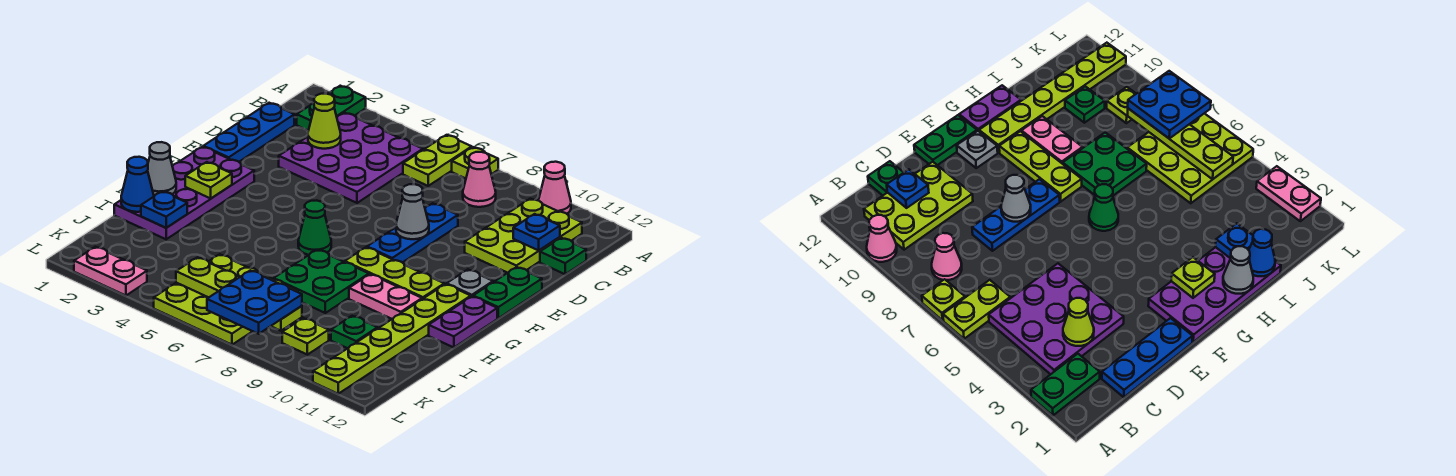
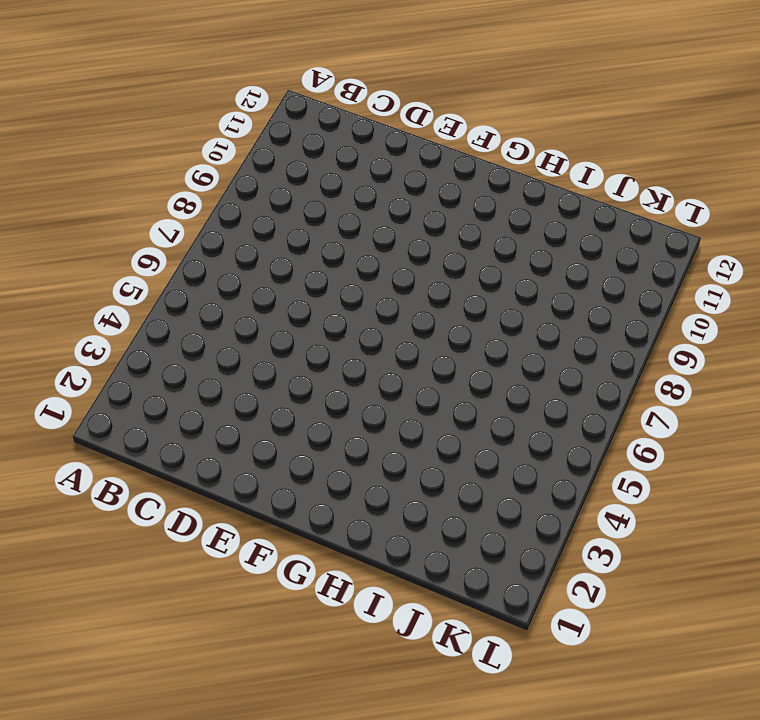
none -> green plate A2:B2 level 1
none -> lime plate A6:B6 level 1
none -> lime plate A7 level 1
none -> pink cone A10 level 1

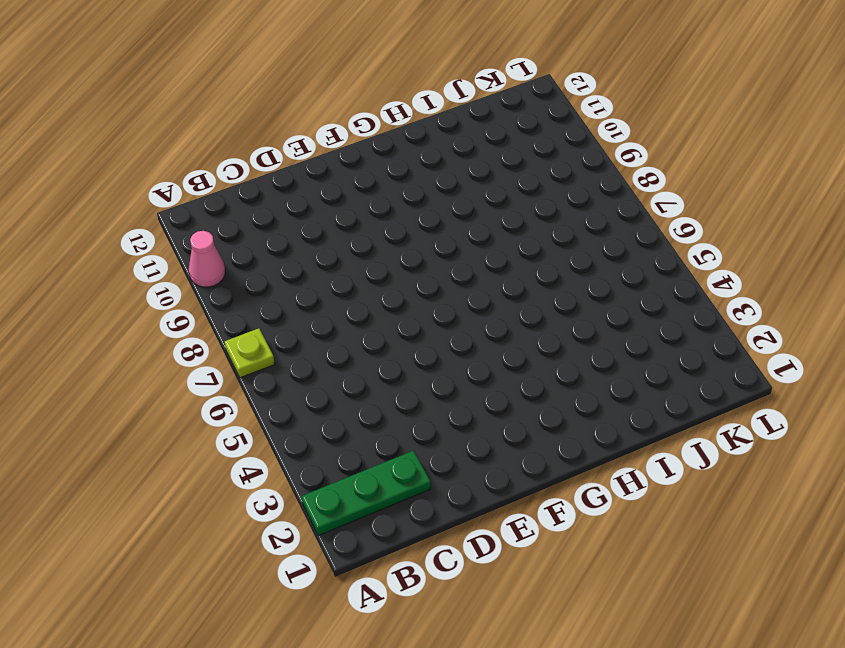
green plate A2:C2 level 1 -> green plate A2:B2 level 1
none -> lime plate A6:B6 level 1
none -> purple plate B3:D5 level 1
none -> pink cone B8 level 1
none -> lime plate B10:D11 level 1

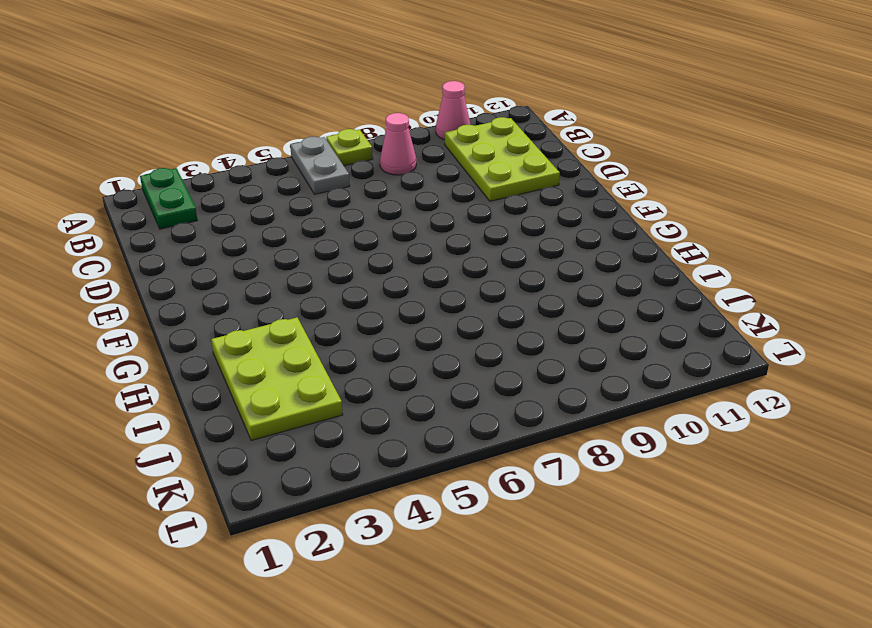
grey plate A6:B6 level 1 -> lime plate A6:B6 level 1
lime plate H2:J3 level 1 -> purple plate F1:I2 level 1
none -> purple plate B3:D5 level 1
none -> blue plate C1:E1 level 1
none -> green plate C12 level 1
none -> blue plate D8:F8 level 1

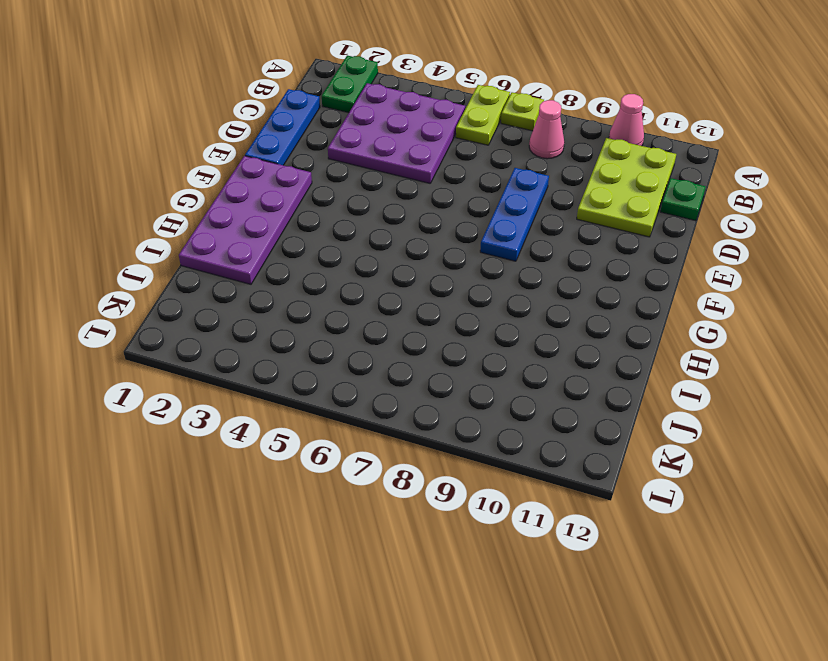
none -> green plate E12:F12 level 1
none -> grey plate F11 level 1
none -> green cone G6 level 1
none -> lime plate G8:G10 level 1

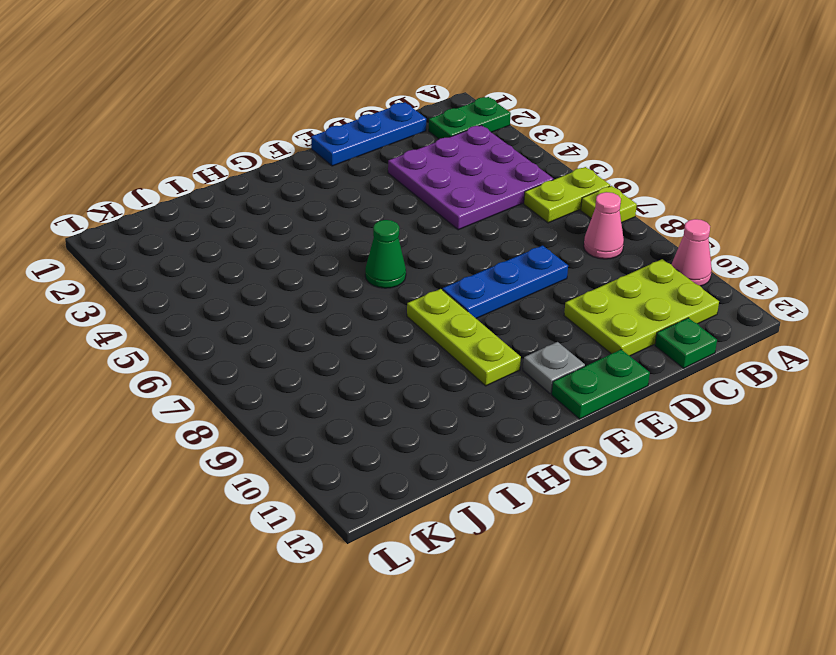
none -> purple plate F1:I2 level 1
none -> lime plate G11:L11 level 1
none -> purple plate G12:H12 level 1
none -> green plate H7:I8 level 1

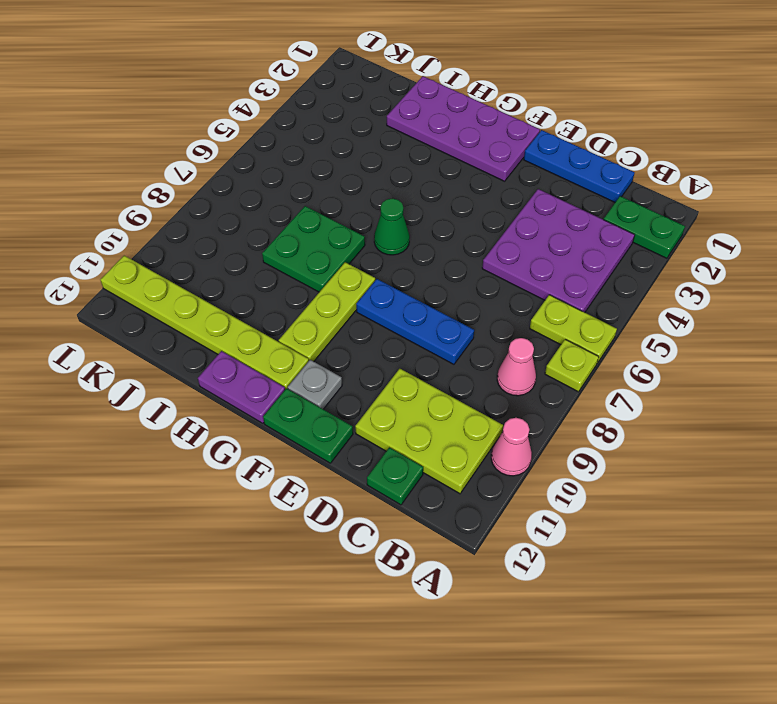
none -> pink plate H9:H10 level 1
none -> lime plate J5:L7 level 1
none -> green plate J10 level 1
none -> lime plate K9 level 1

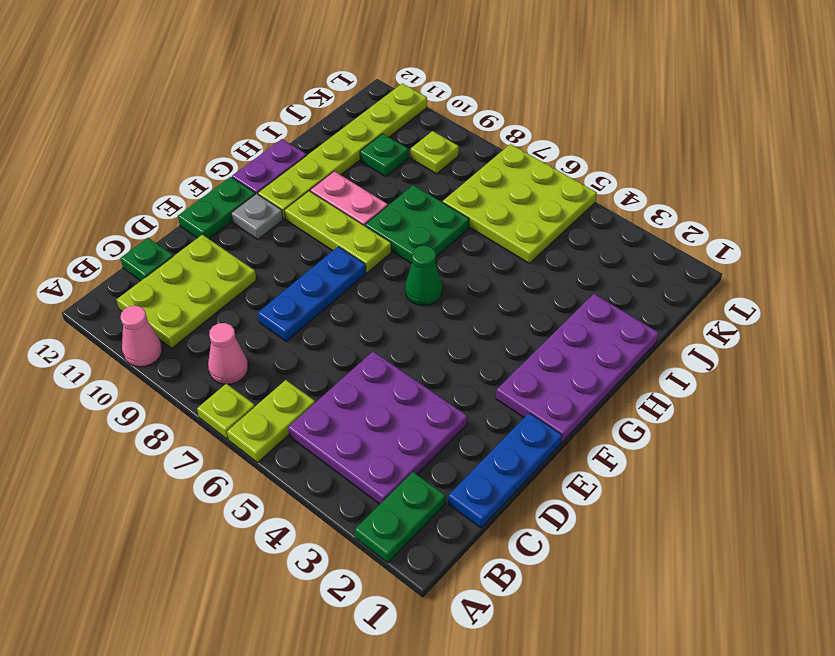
none -> pink plate L2:L3 level 1
none -> lime cone C3 level 2
none -> blue plate C11 level 2
none -> grey cone E8 level 2

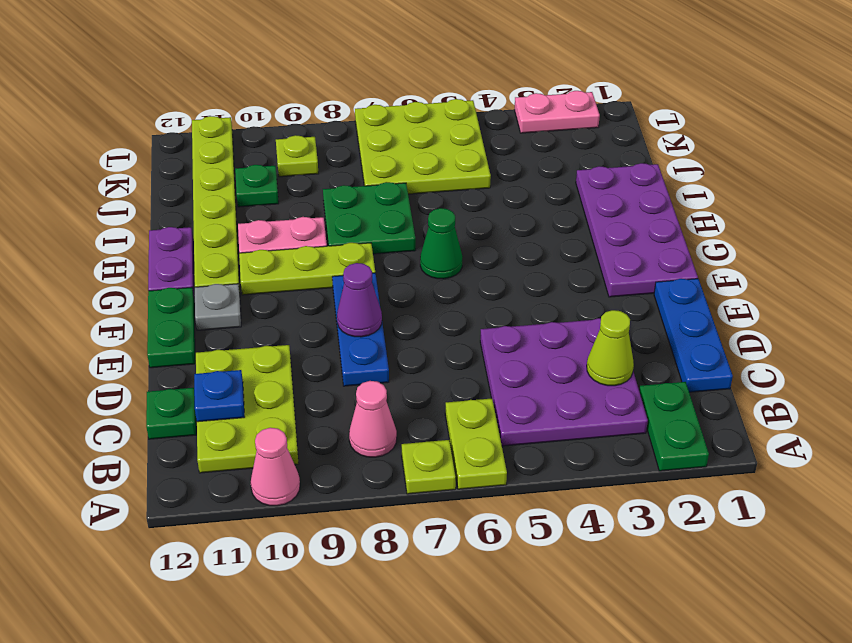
purple cone E8 level 2 -> grey cone E8 level 2
none -> lime plate G2 level 2
none -> grey cone H1 level 2
none -> blue cone I1 level 2
none -> blue plate I2 level 2

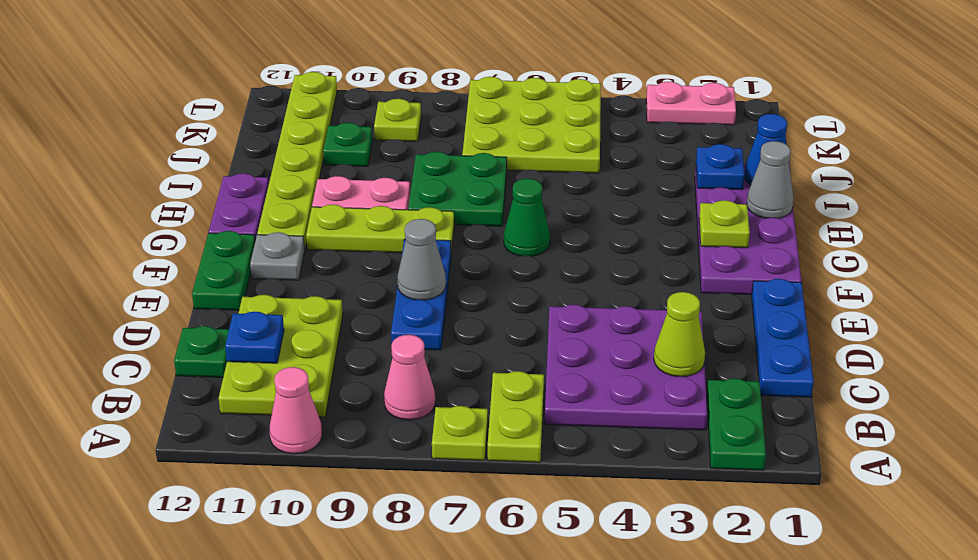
none -> lime plate K5:K8 level 2
none -> blue plate K7:L8 level 3

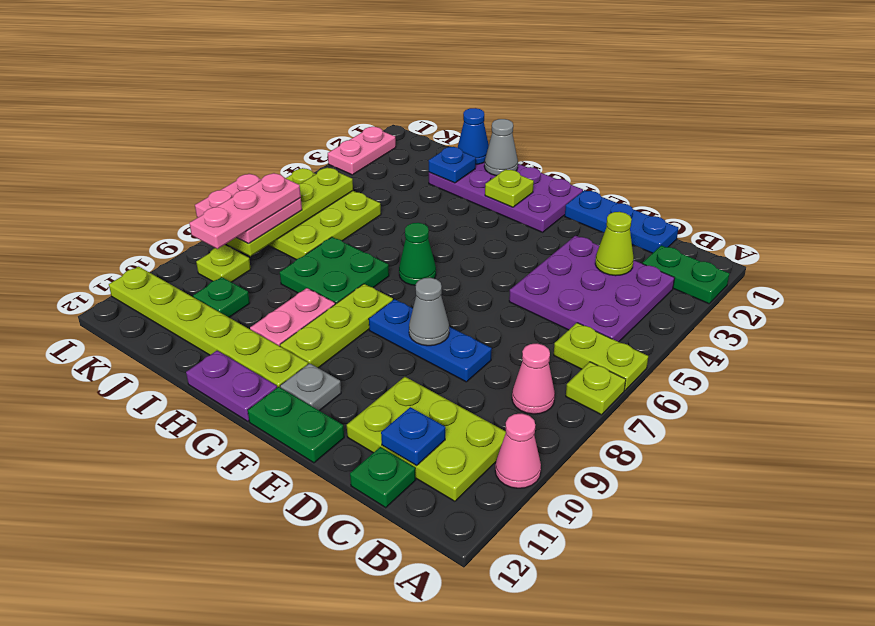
pink plate K7:L8 level 3 -> blue plate K7:L8 level 3
pink plate K7:K9 level 4 -> none

